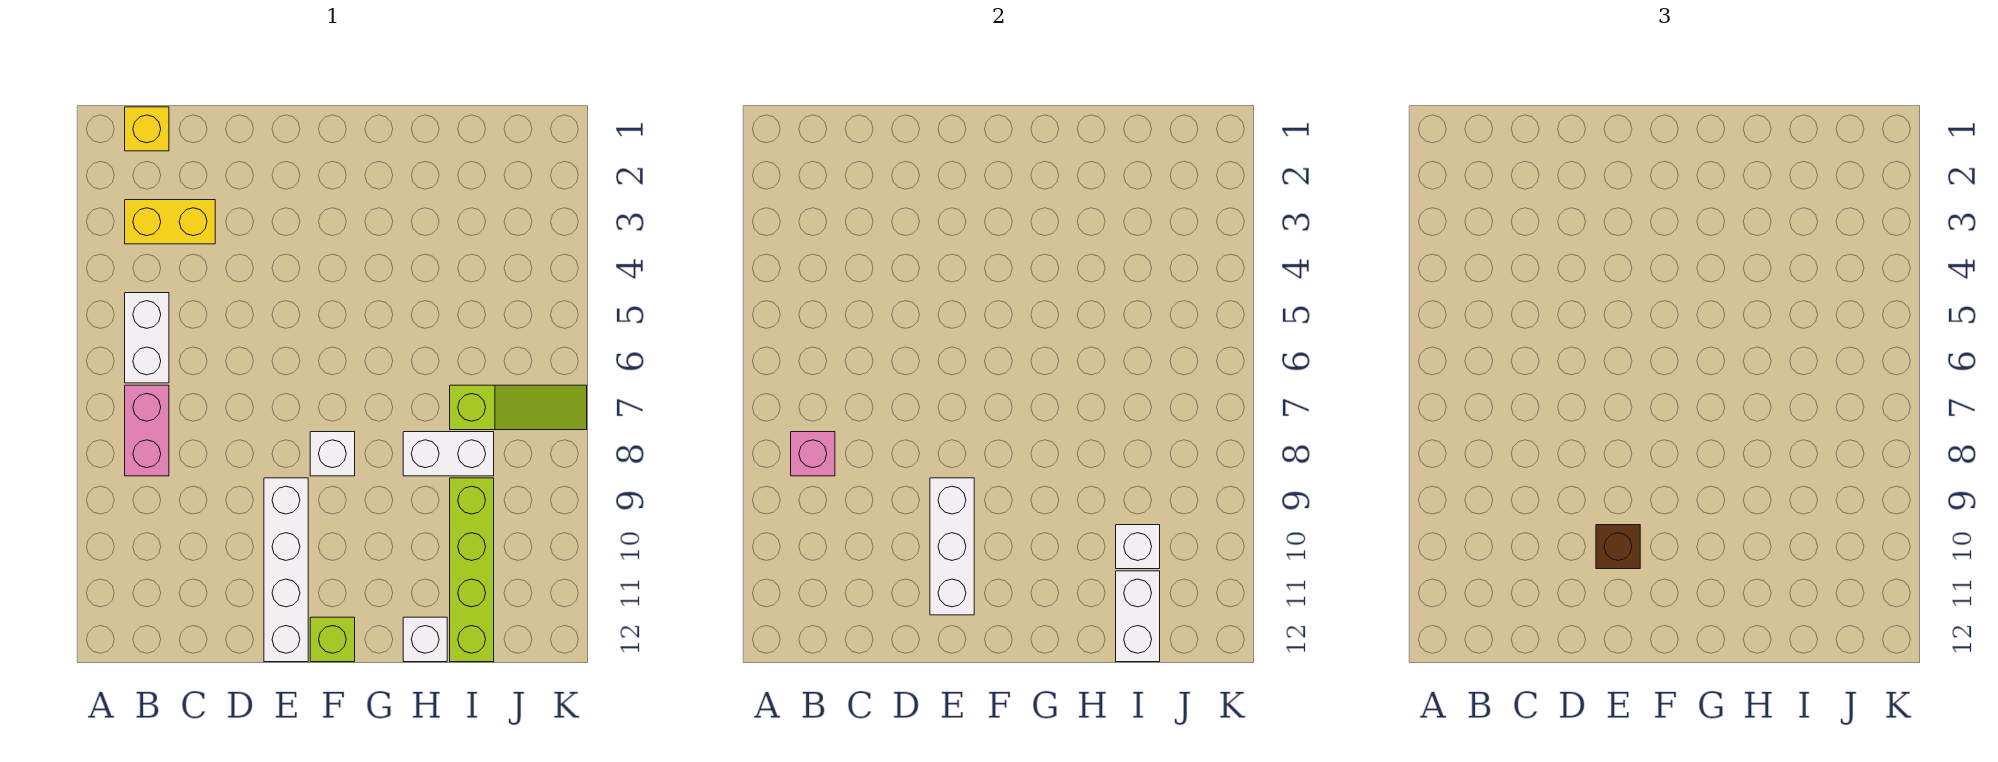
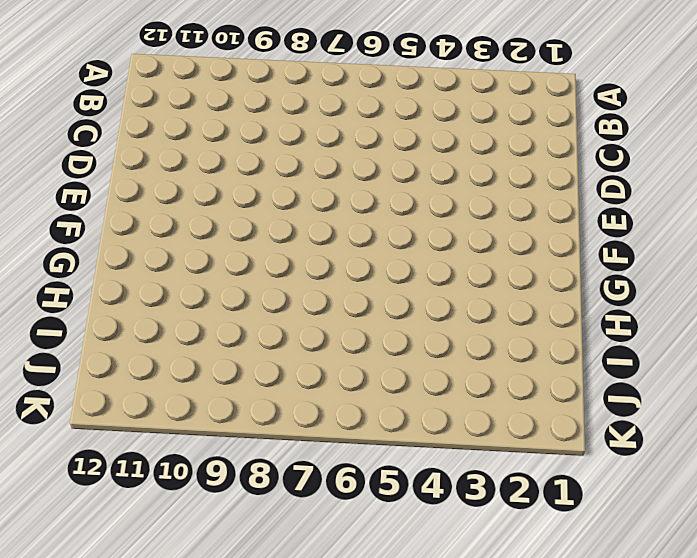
none -> yellow brick B1 level 1
none -> yellow brick B3:C3 level 1
none -> white brick B5:B6 level 1

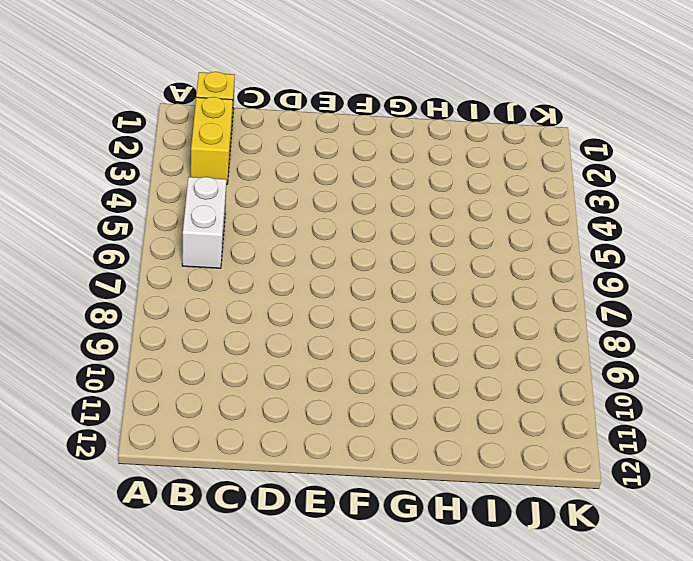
yellow brick B2:B3 level 1 -> yellow brick B3:C3 level 1
none -> pink brick B7:B8 level 1
none -> white brick E9:E12 level 1
none -> white brick F8 level 1

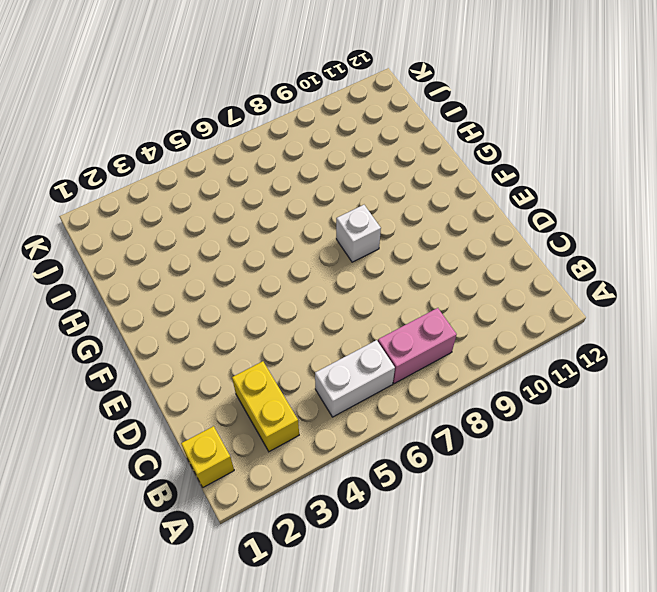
none -> white brick E9:E12 level 1
none -> lime brick F12 level 1
none -> white brick H8:I8 level 1

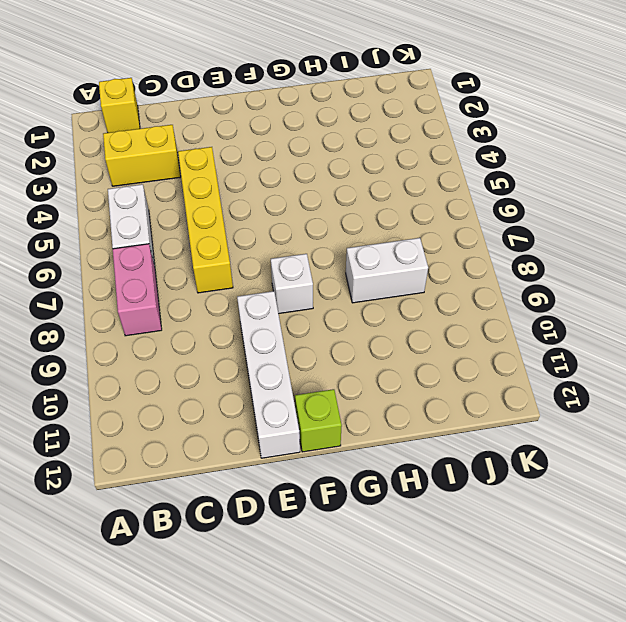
yellow brick D4:D7 level 1 -> none
none -> white brick H12 level 1
none -> lime slope I7:K7 level 1 top I
none -> lime brick I9:I12 level 1

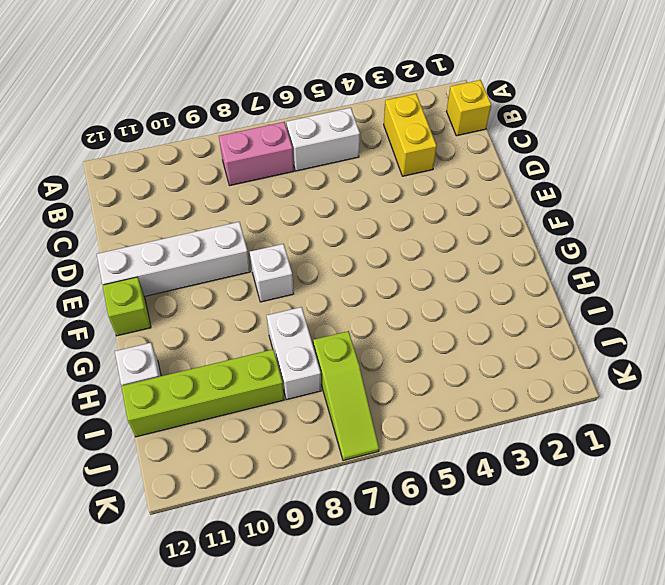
none -> pink brick B8 level 2
none -> white brick E9:E11 level 2
none -> white brick I10 level 2

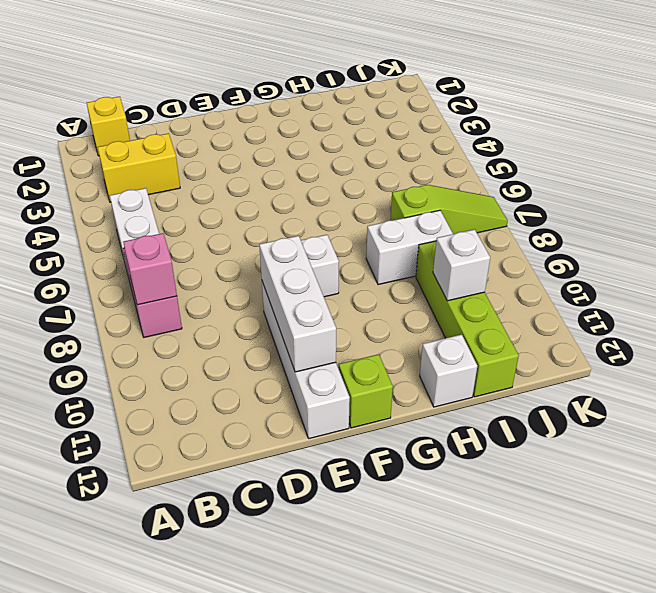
none -> white brick I11:I12 level 2
none -> brown brick E10 level 3

